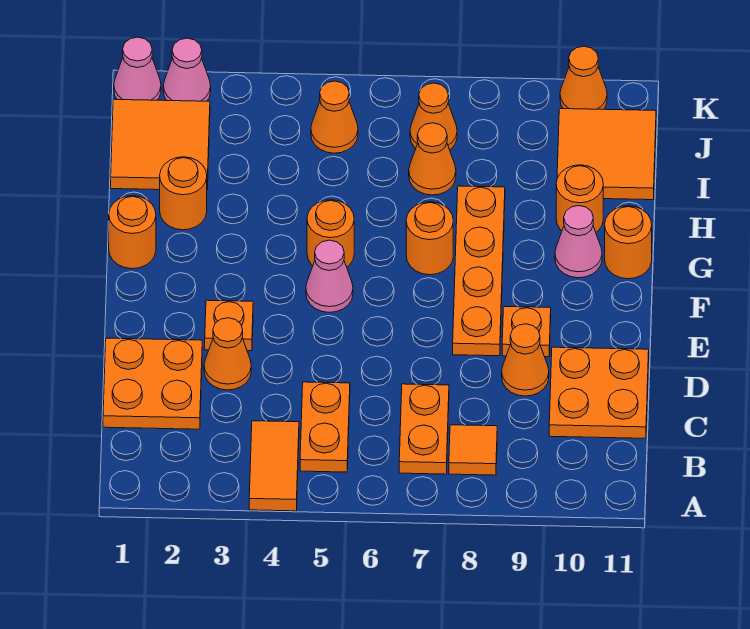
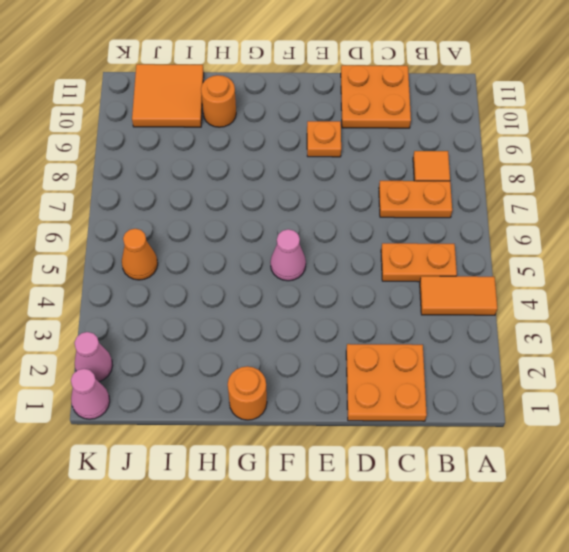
none -> orange cone D3 level 1
none -> orange cone D9 level 1
none -> orange plate E3 level 1

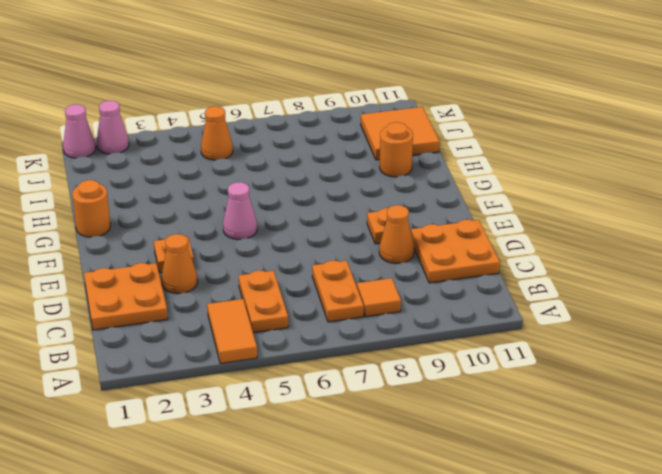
none -> orange plate E8:H8 level 1
none -> orange round brick G5 level 1
none -> orange round brick G7 level 1

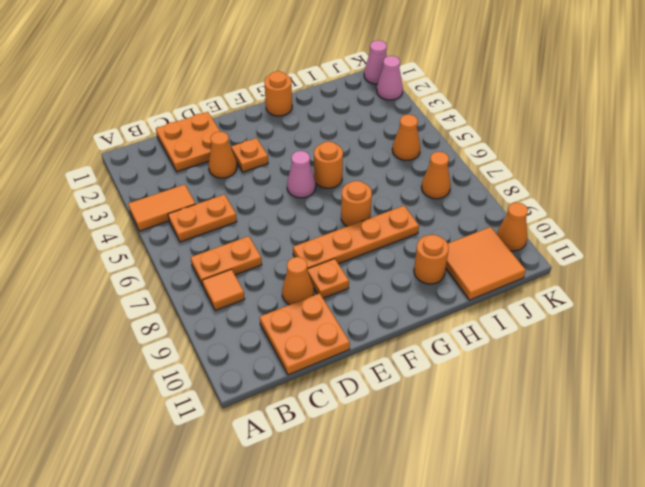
none -> pink cone G10 level 1
none -> orange round brick G11 level 1
none -> orange round brick H2 level 1

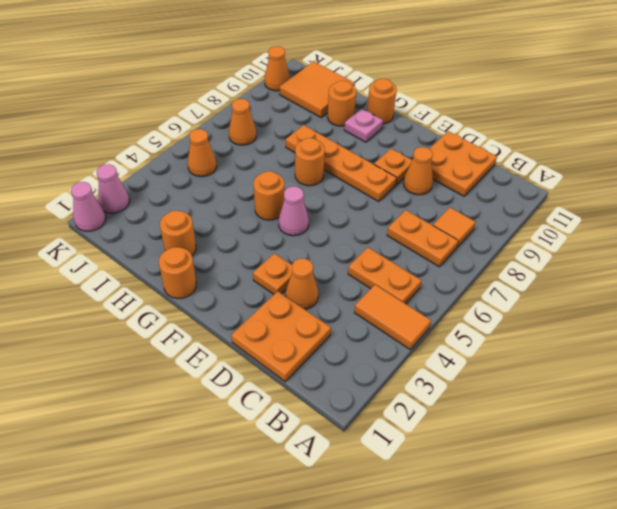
pink plate G10 level 1 -> pink cone G10 level 1
none -> orange tile I1:J2 level 1
none -> orange cone I7 level 1

